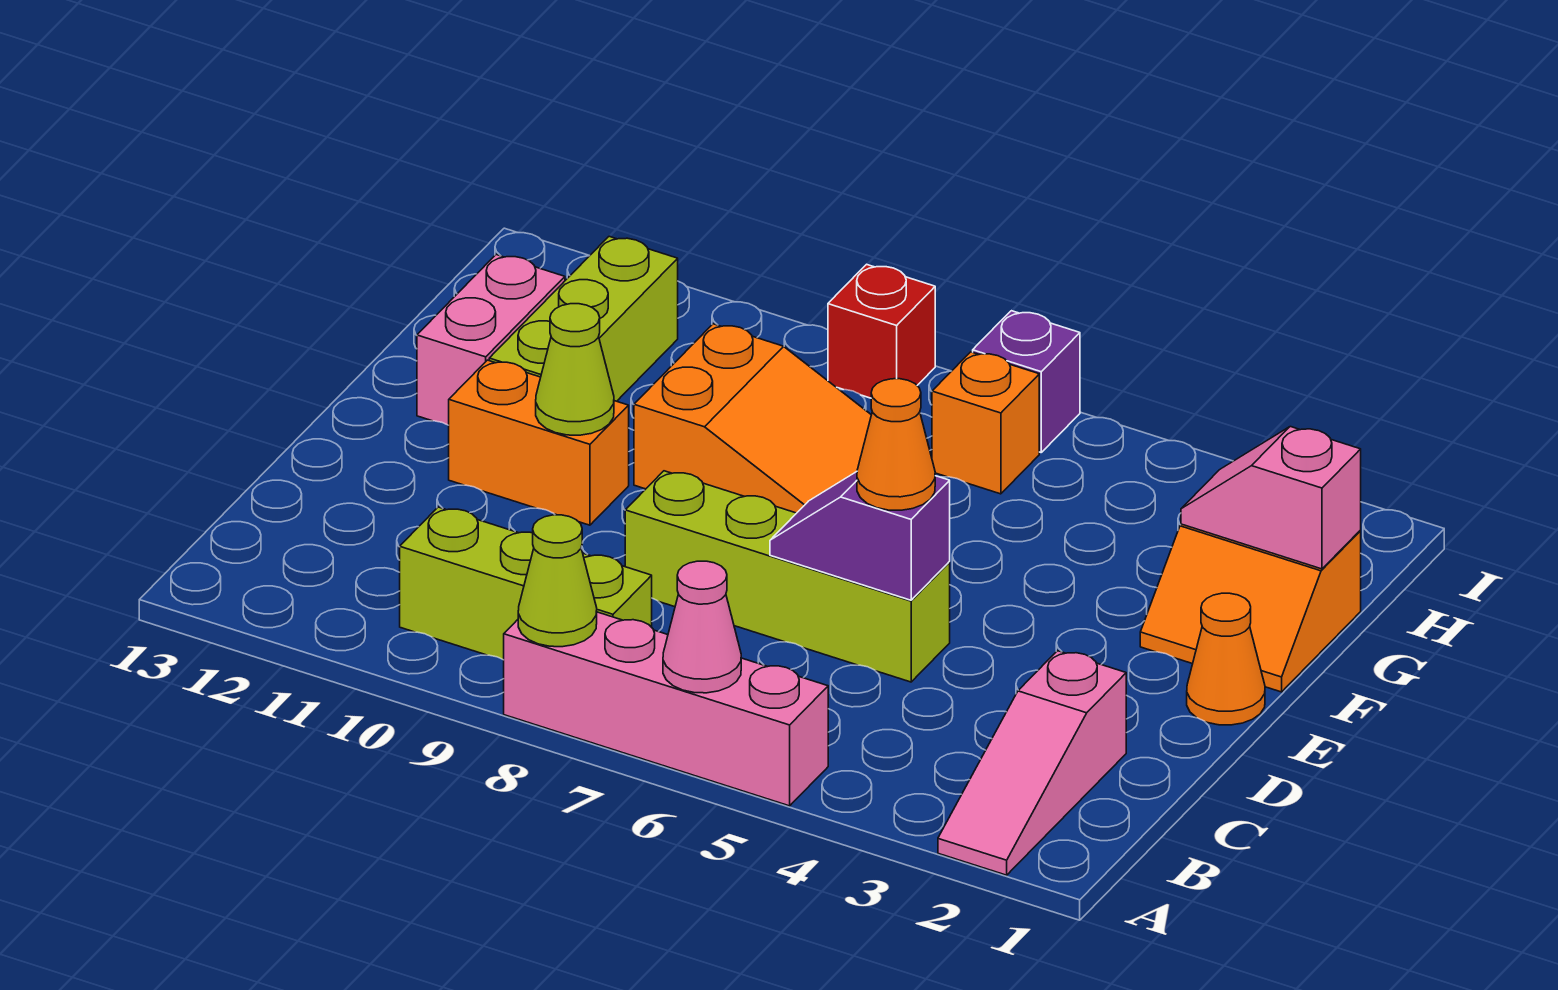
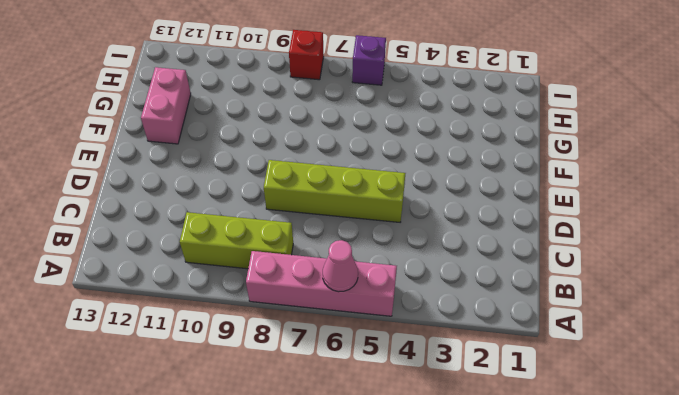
none -> pink slope A2:C2 level 1 top C
none -> orange cone E1 level 1
none -> orange brick E10:E11 level 1

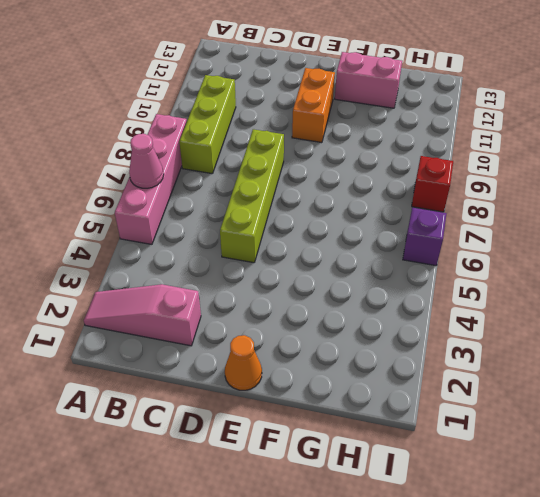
none -> orange slope F1:G2 level 1 top G
none -> orange slope F7:G9 level 1 top 9
none -> lime brick F11:H11 level 1

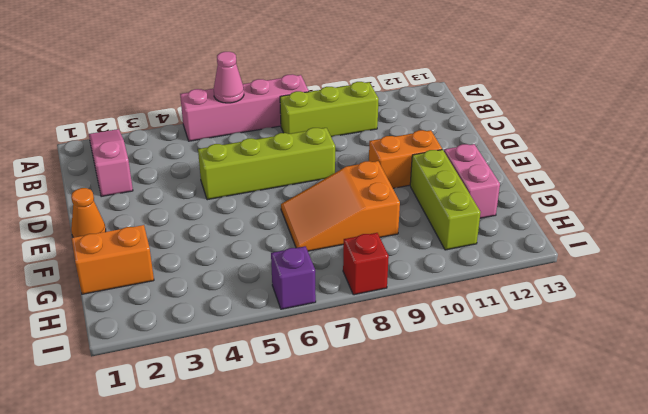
none -> orange brick H6 level 1
none -> lime cone A8 level 2
none -> purple slope D5:D6 level 2 top 5

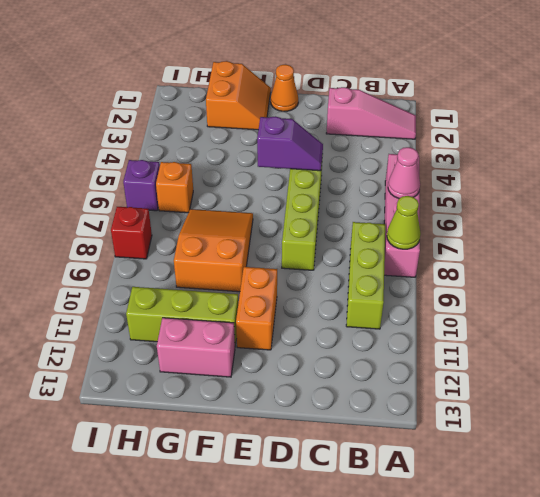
purple slope D5:E5 level 2 top E -> purple slope D5:D6 level 2 top 5
none -> lime cone E10 level 2
none -> pink slope G1:G2 level 2 top 1
none -> orange cone D5 level 3

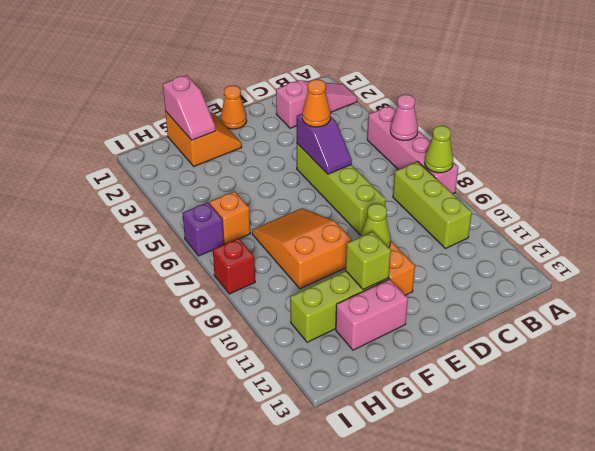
lime brick F11 level 2 -> none

